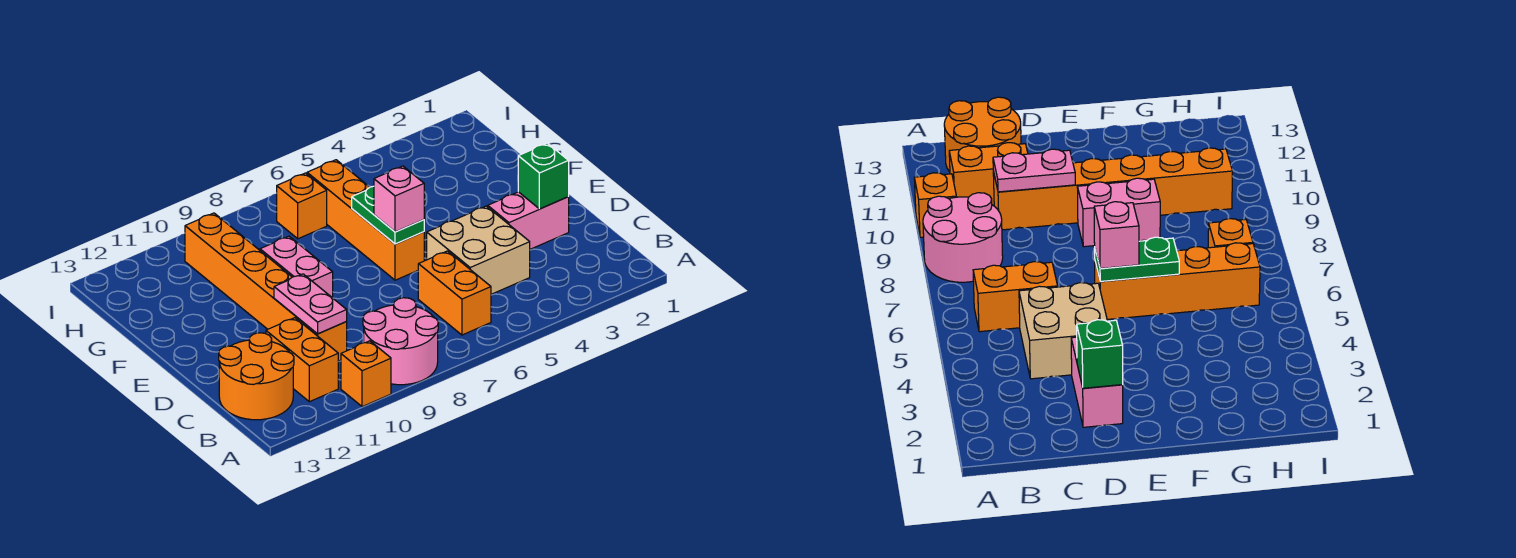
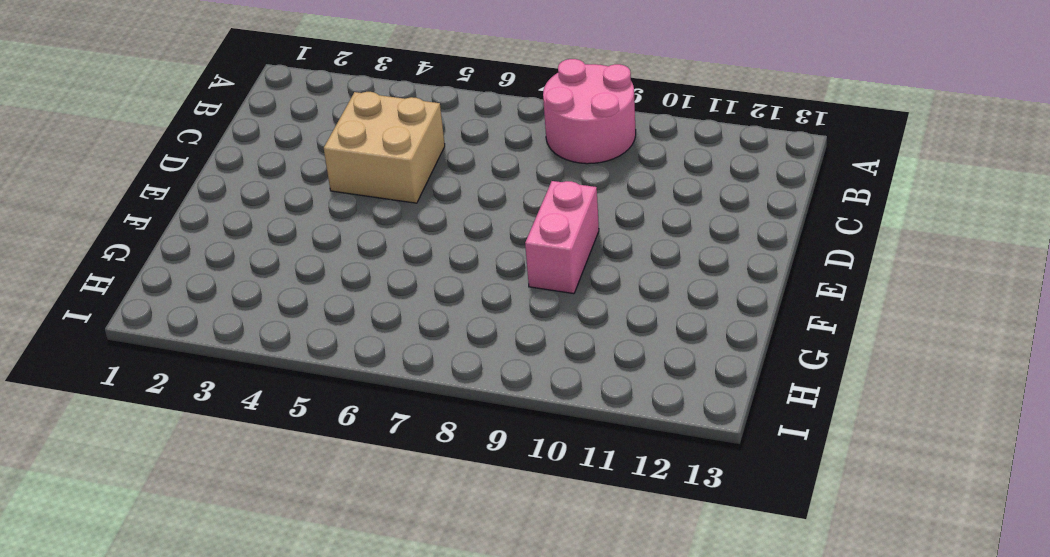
none -> orange brick A10 level 1
none -> orange brick B6:C6 level 1
none -> orange brick B11:C11 level 1

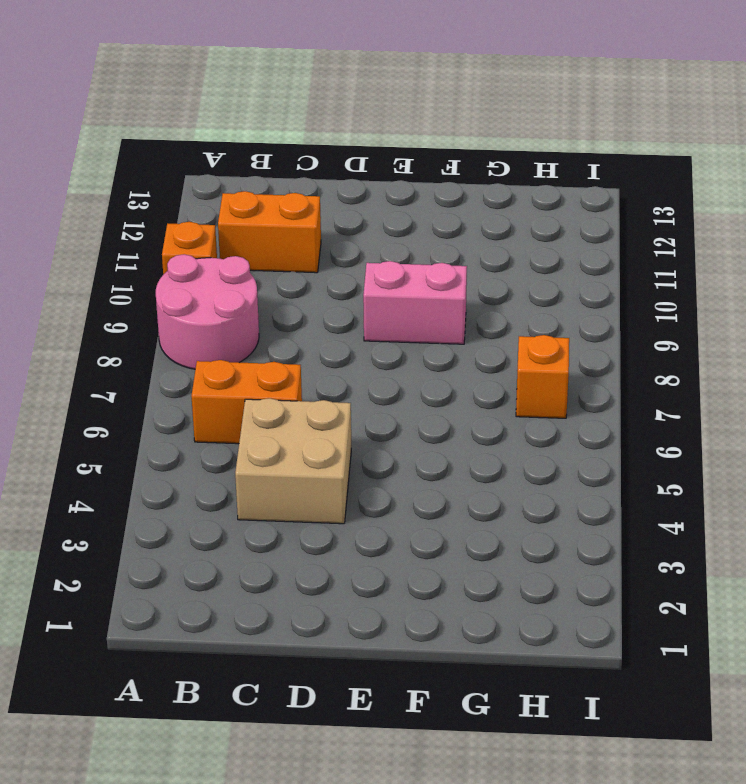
none -> orange round brick B12:C13 level 1
none -> orange brick C10:H10 level 1
none -> pink brick D2:D3 level 1

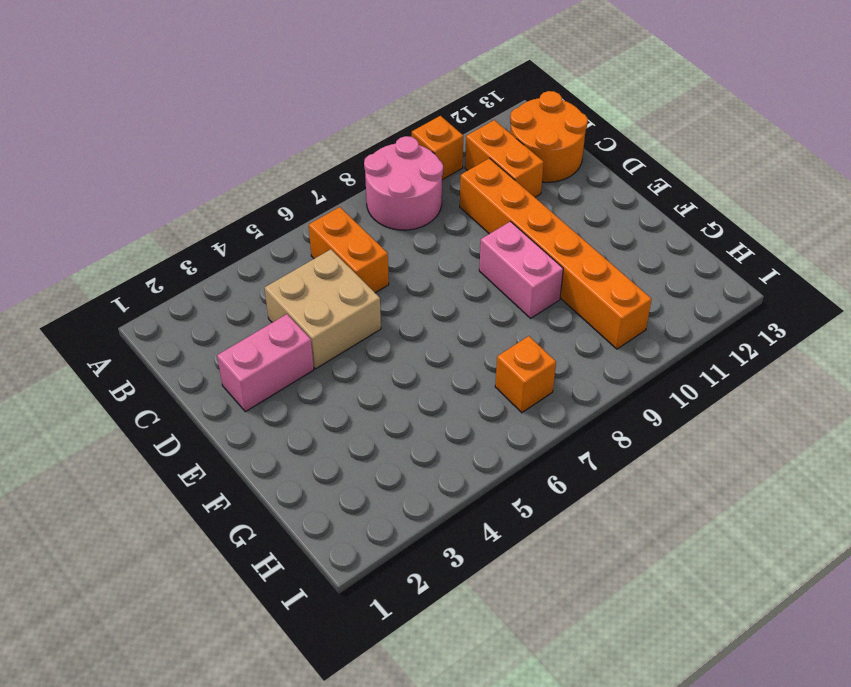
none -> orange brick E6:H6 level 1
none -> pink plate C10:D10 level 2
none -> green brick D2 level 2

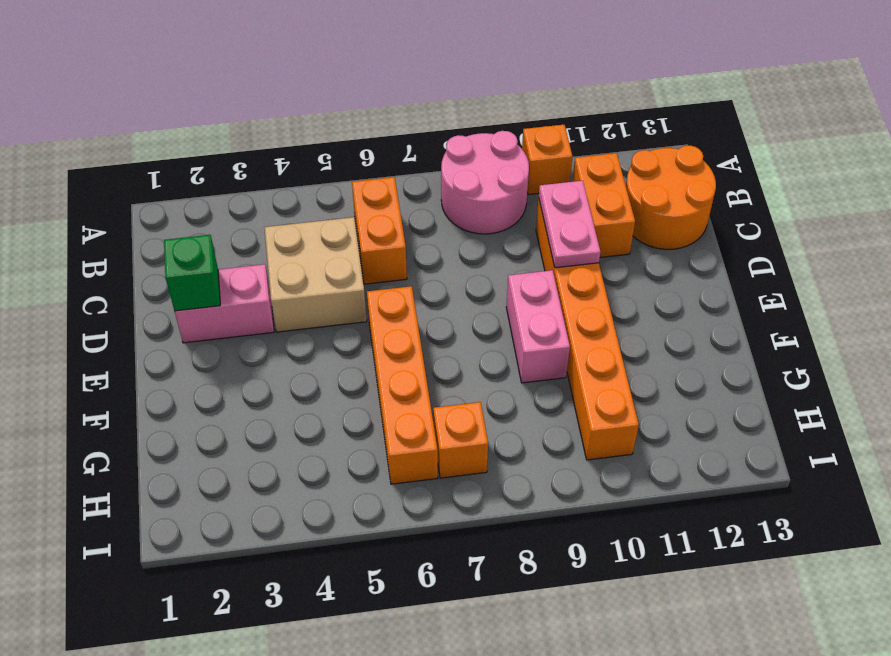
none -> green plate E6:F6 level 2
none -> pink brick E6 level 3

